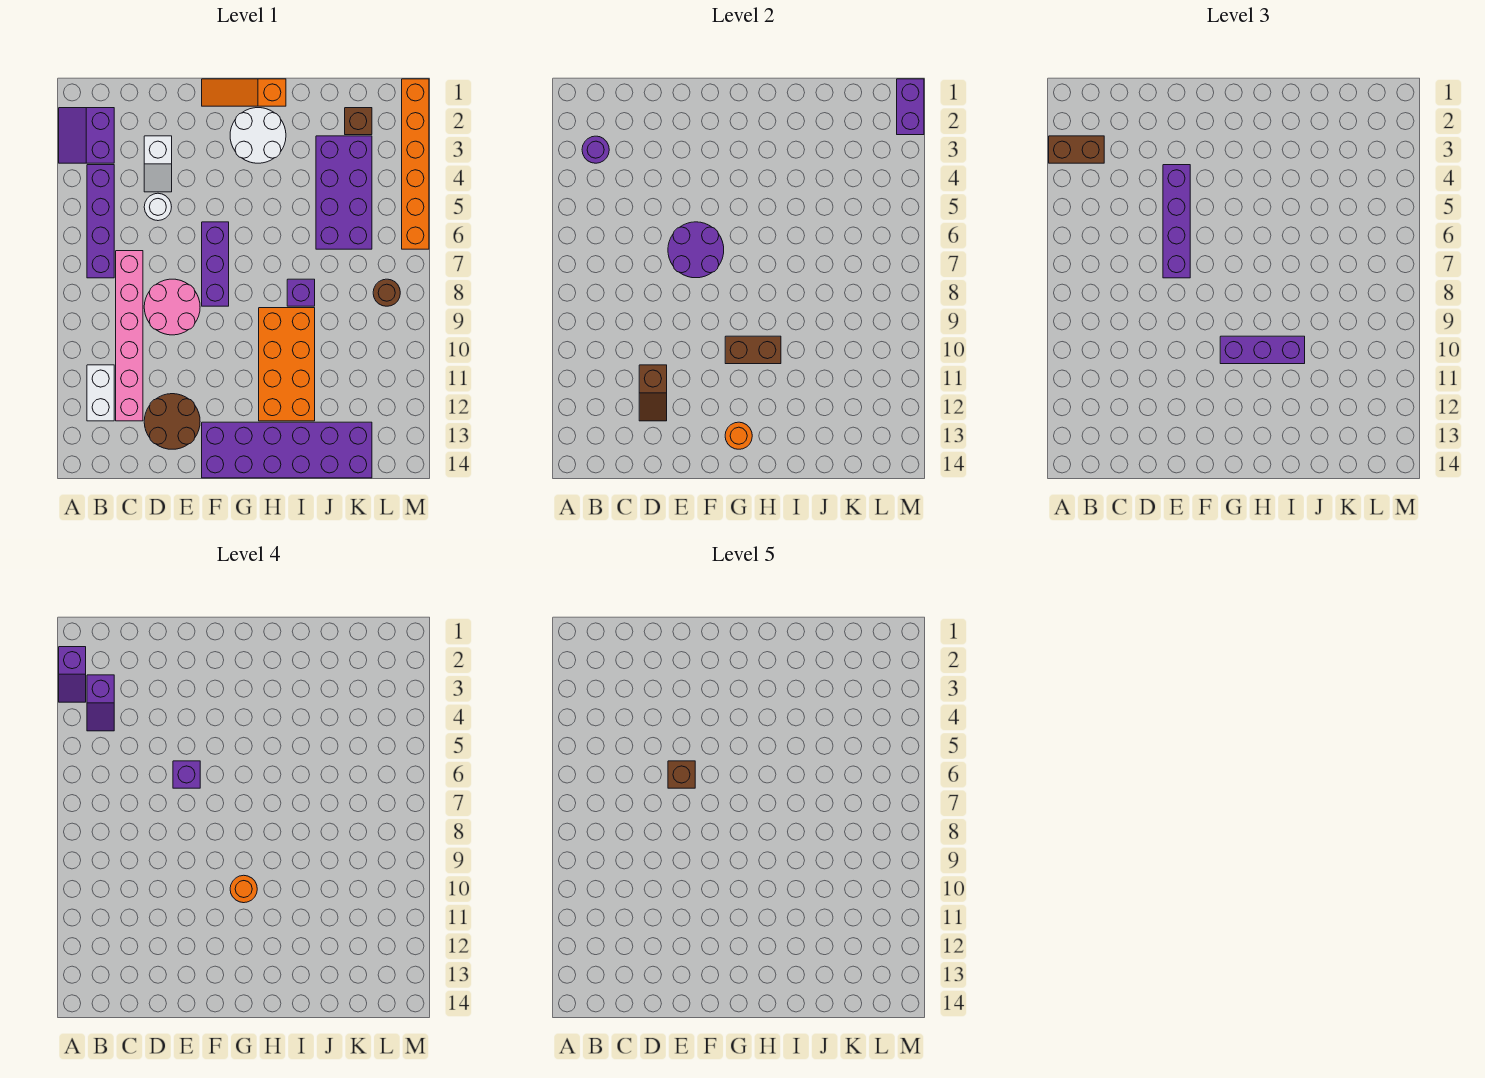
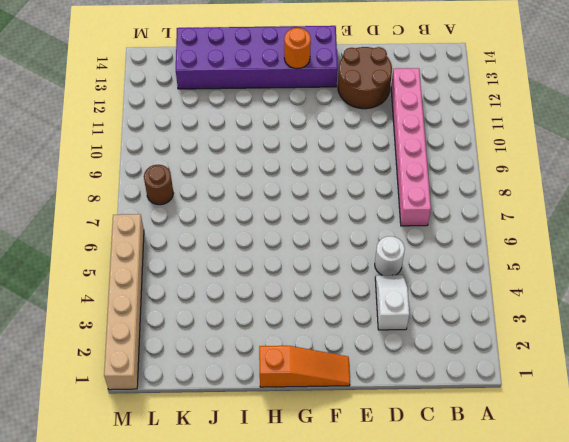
tan brick M1:M6 level 1 -> orange brick M1:M6 level 1
none -> purple slope A2:B3 level 1 top B
none -> purple brick B4:B7 level 1
none -> white brick B11:B12 level 1
none -> pink round brick D8:E9 level 1

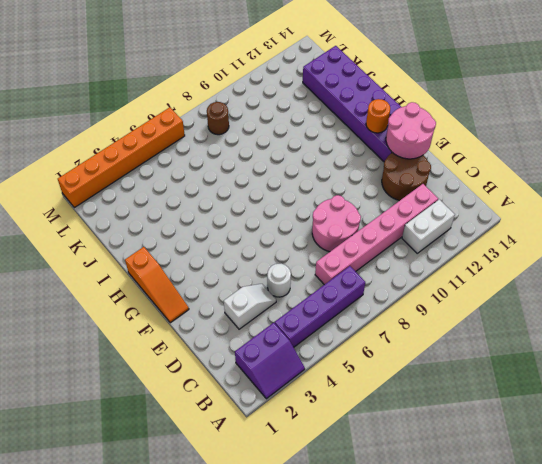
pink round brick E13:F14 level 2 -> none
none -> purple brick F6:F8 level 1
none -> white round brick G2:H3 level 1
none -> orange brick H9:I12 level 1
none -> purple brick I8 level 1

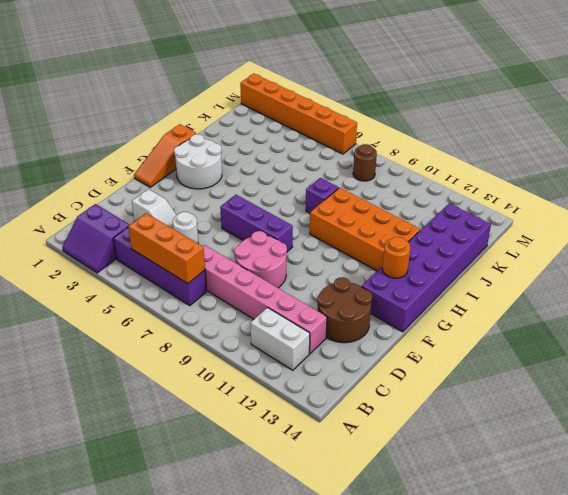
orange brick B5:B7 level 2 -> none
none -> purple brick J3:K6 level 1
none -> brown brick K2 level 1
none -> purple round brick B3 level 2
none -> brown slope D11:D12 level 2 top 11

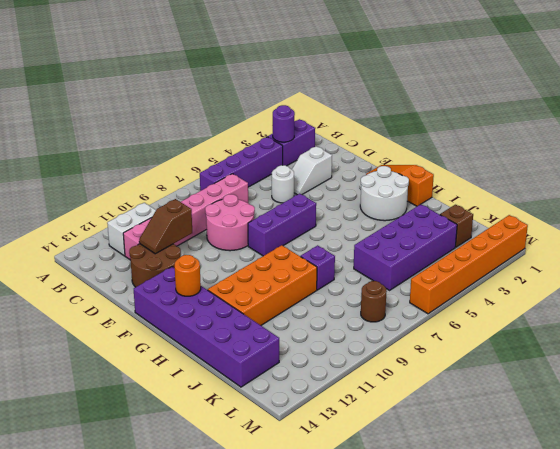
none -> purple round brick E6:F7 level 2
none -> brown brick G10:H10 level 2
none -> purple brick M1:M2 level 2
none -> brown brick A3:B3 level 3

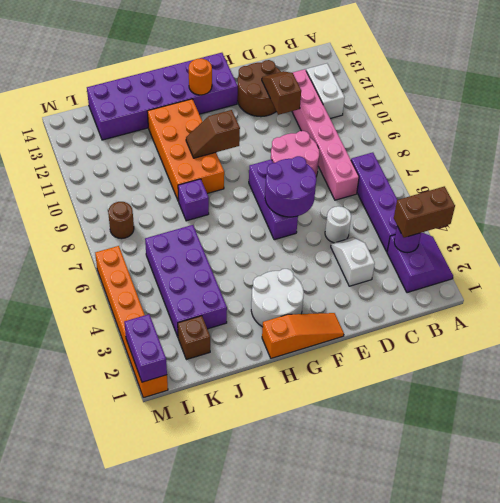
brown slope G10:H10 level 2 top G -> brown brick G10:H10 level 2
none -> purple brick E4:E7 level 3
none -> purple brick G10:I10 level 3
none -> purple slope A2:A3 level 4 top 2
none -> purple slope B3:B4 level 4 top 3

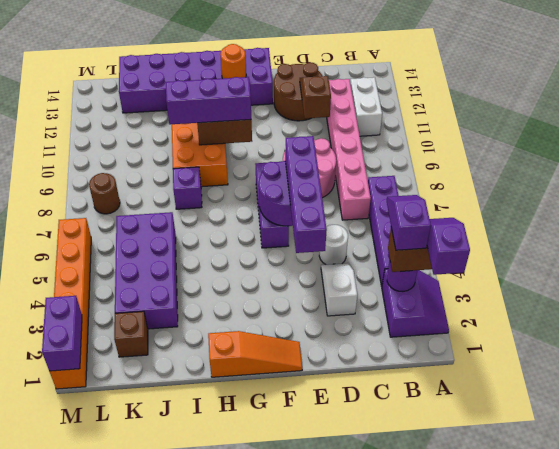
none -> white round brick G2:H3 level 1
none -> purple brick E6 level 4
none -> orange round brick G10 level 4
none -> brown brick E6 level 5

